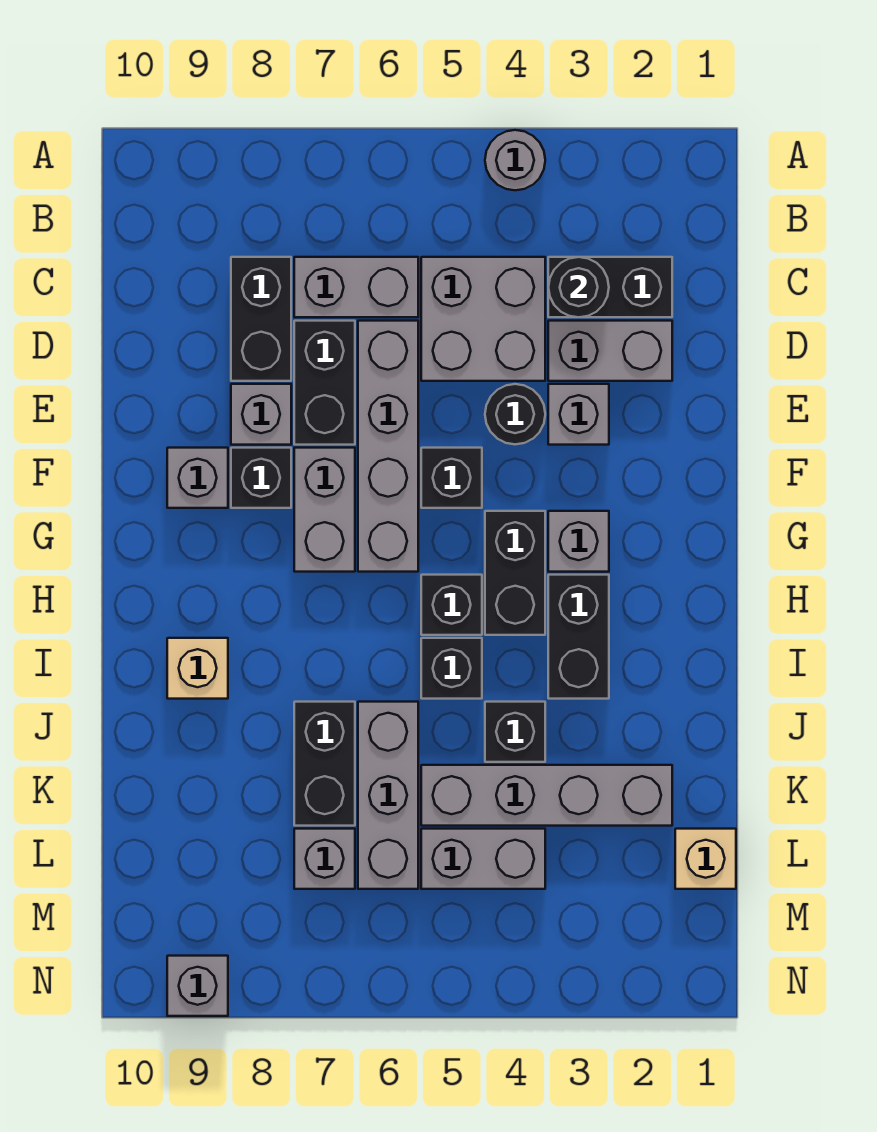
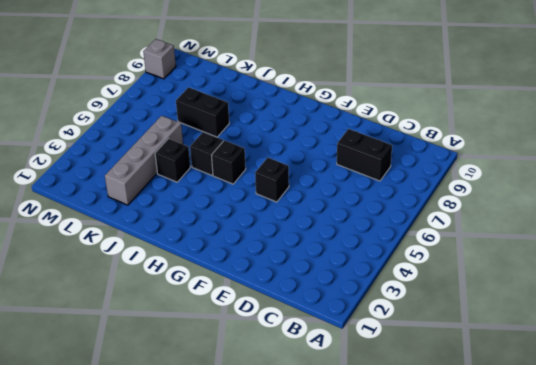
none -> grey round brick A4 level 1
none -> black brick C2:C3 level 1
none -> grey brick C4:D5 level 1
none -> grey brick C6:C7 level 1

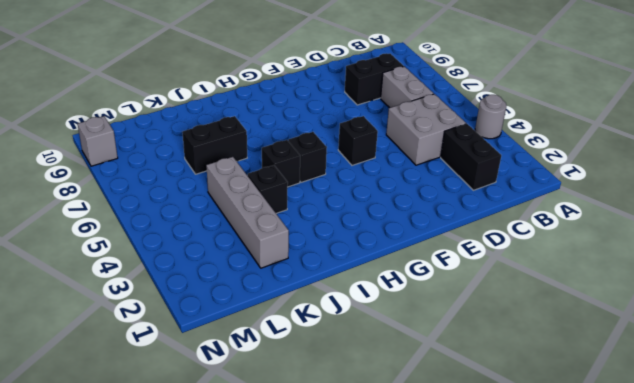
none -> grey brick D2:D3 level 1
none -> grey brick D6:G6 level 1
none -> black brick D7:E7 level 1
none -> grey brick E3 level 1

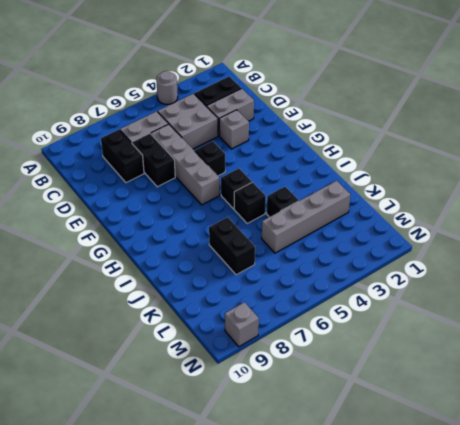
none -> black round brick E4 level 1
none -> grey brick E8 level 1
none -> grey brick F7:G7 level 1
none -> black brick F8 level 1

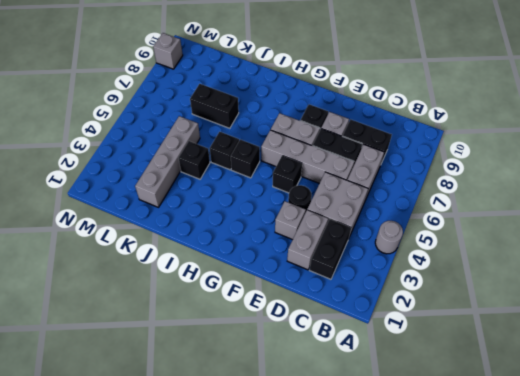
none -> grey brick F9 level 1
none -> grey brick G3 level 1
none -> black brick G4:H4 level 1
none -> black brick H3:I3 level 1

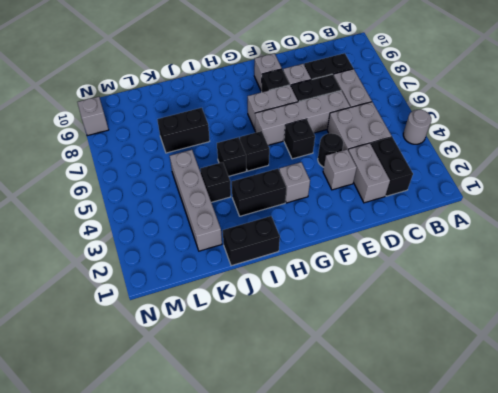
black brick I1:J1 level 1 -> black brick G4:H4 level 1
none -> tan brick I9 level 1
none -> grey brick J6:L6 level 1
none -> tan brick L1 level 1
none -> grey brick L4:L5 level 1

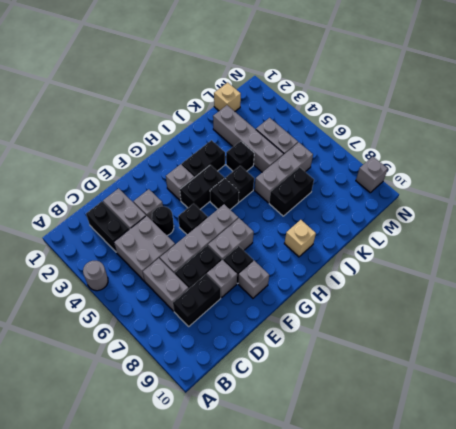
none -> grey brick L7 level 1
none -> black round brick C3 level 2

